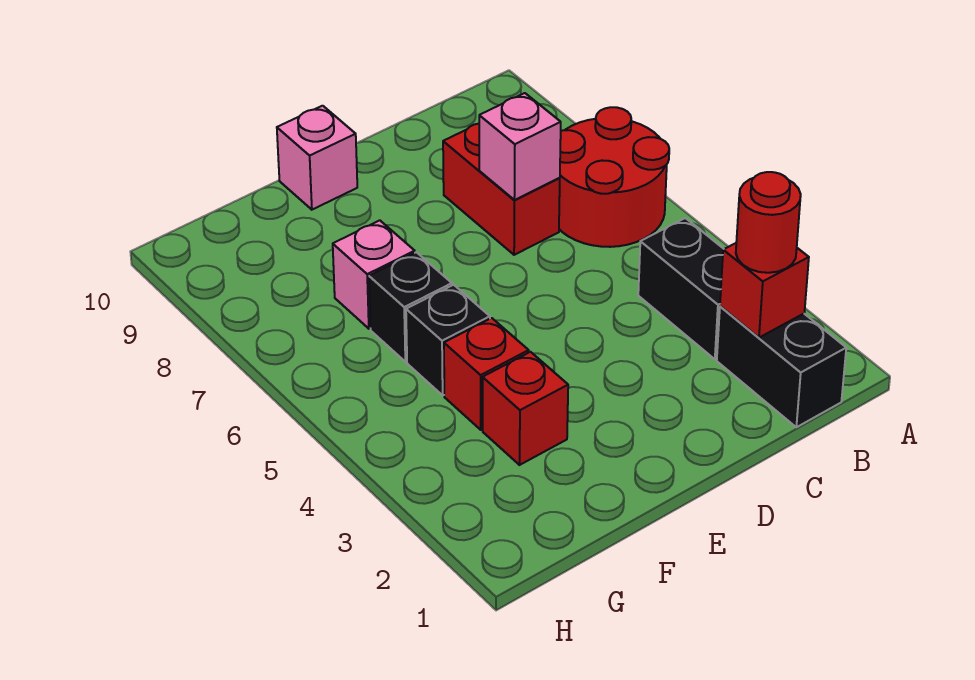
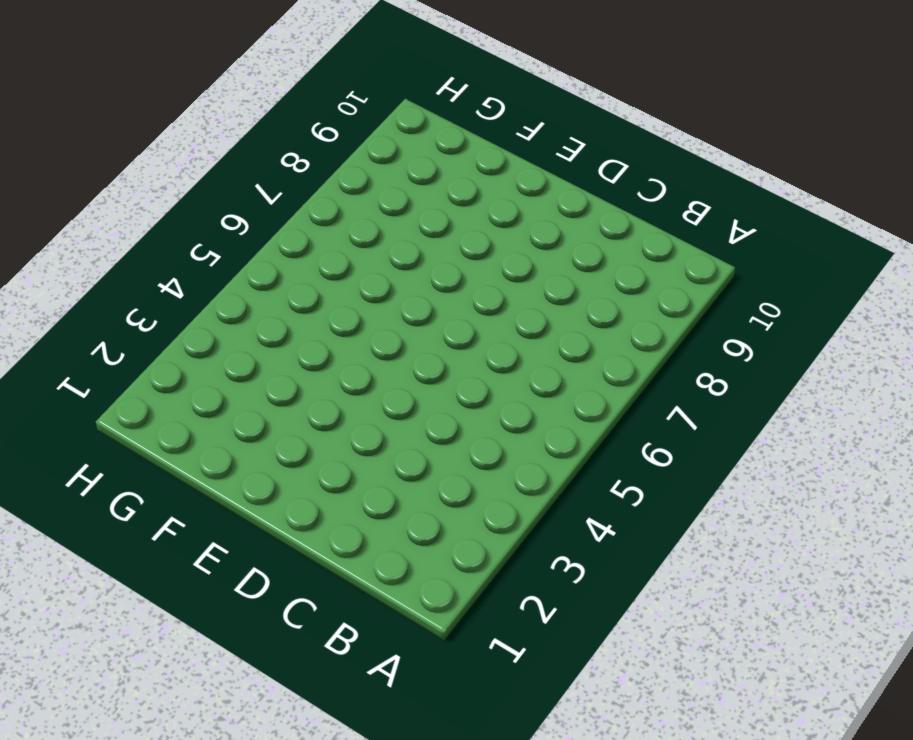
none -> red round brick A6:B7 level 1
none -> black brick B1:B2 level 1
none -> black brick B3:B4 level 1

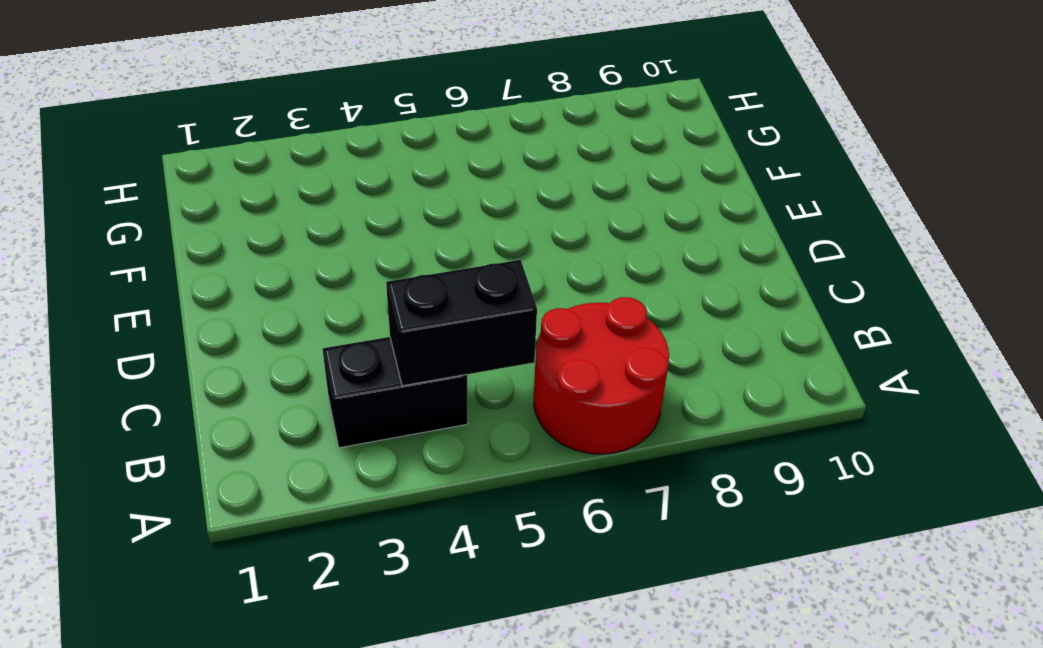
black brick B4:B5 level 2 -> black brick B1:B2 level 1
none -> red brick C7:C8 level 1
none -> pink brick E10 level 1
none -> red brick F3 level 1

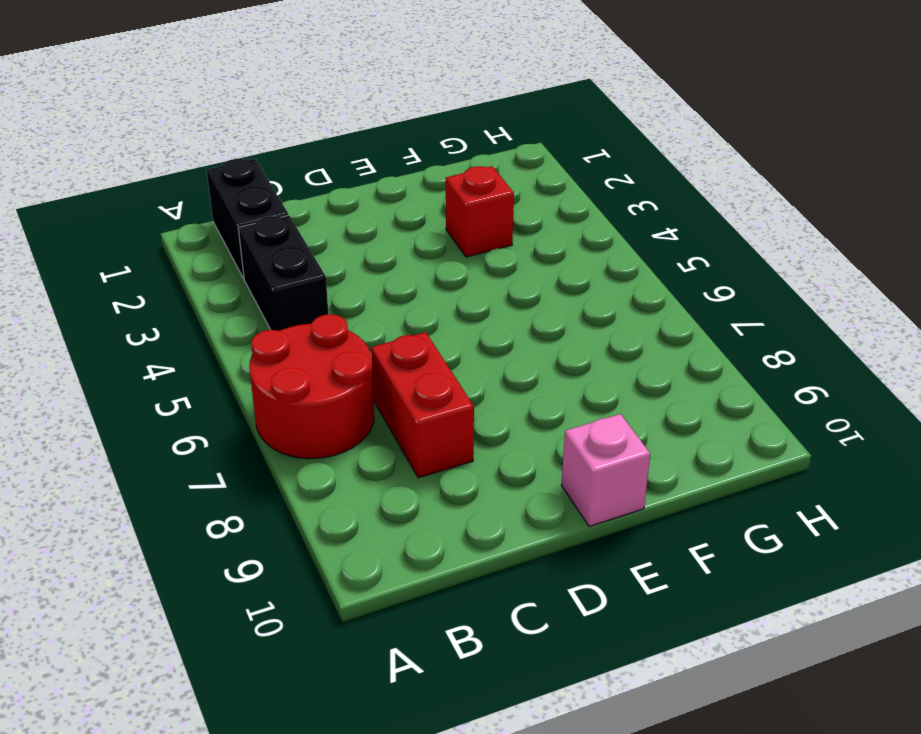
none -> red brick F4 level 1
none -> black brick F5 level 1
none -> black brick F6 level 1

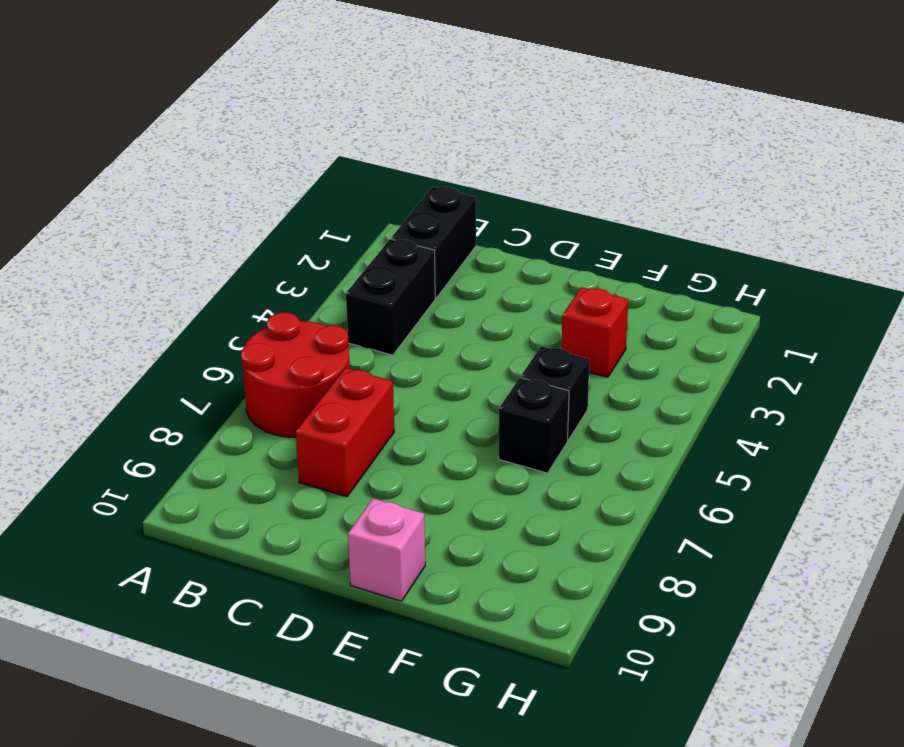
none -> red brick F4 level 1
none -> pink brick F7 level 1
none -> red brick B2 level 2

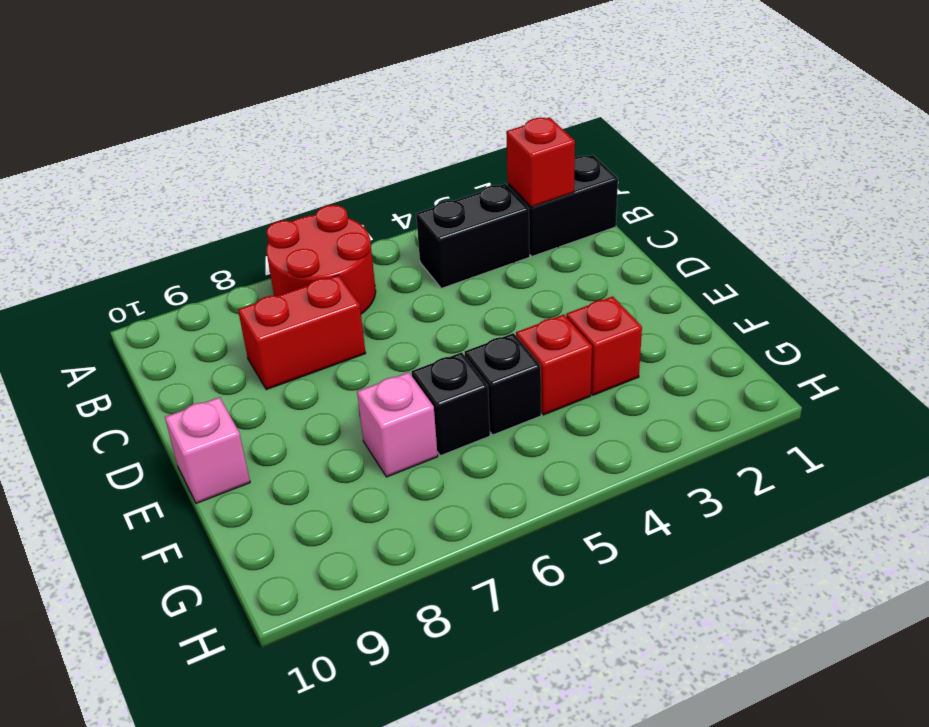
none -> pink brick C7 level 2
none -> red round brick B2 level 3

